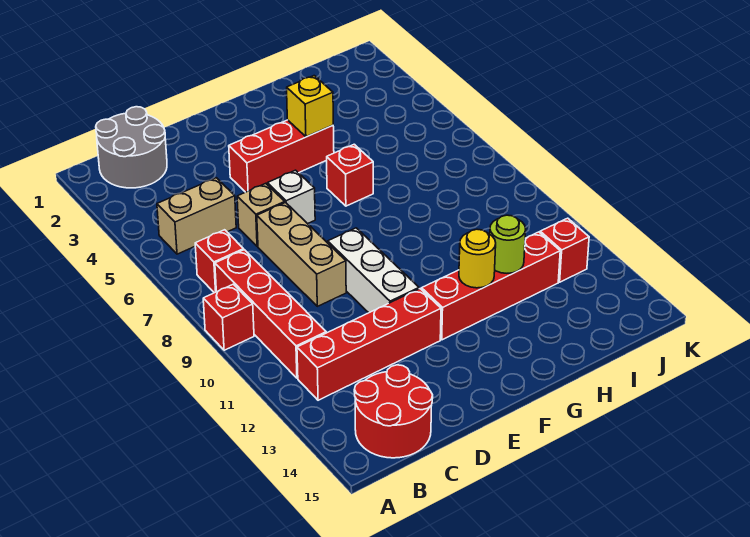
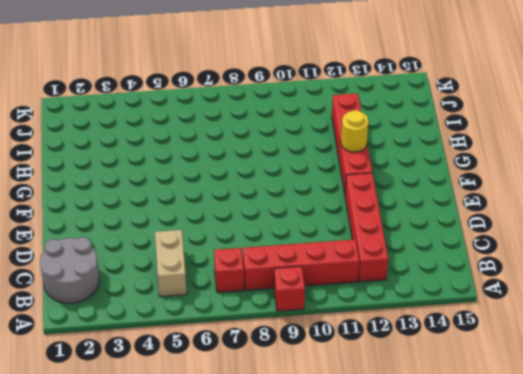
none -> red round brick B14:C15 level 1
none -> tan brick D6 level 1
none -> tan brick D7:D9 level 1

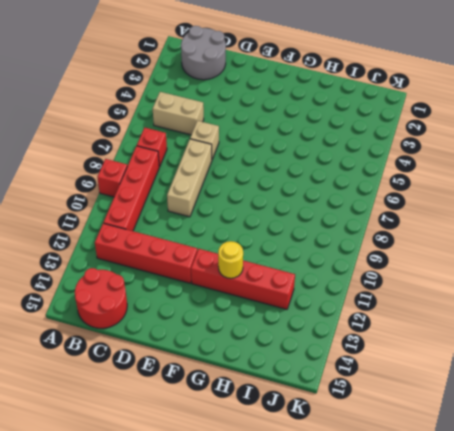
none -> red brick E4:G4 level 1
none -> white brick E6 level 1
none -> white brick E9:E11 level 1

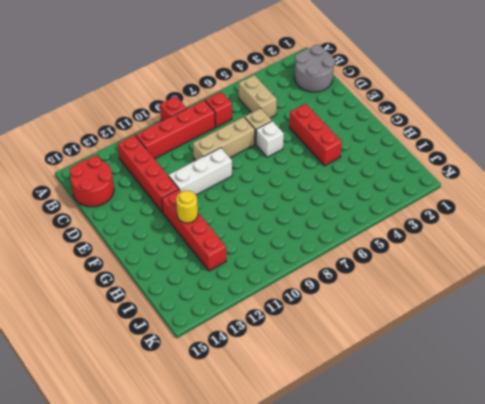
none -> red brick G6 level 1
none -> red brick J12 level 1
none -> yellow brick G4 level 2

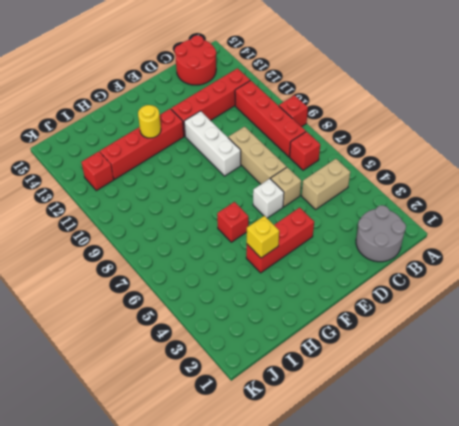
none -> lime round brick H12 level 2

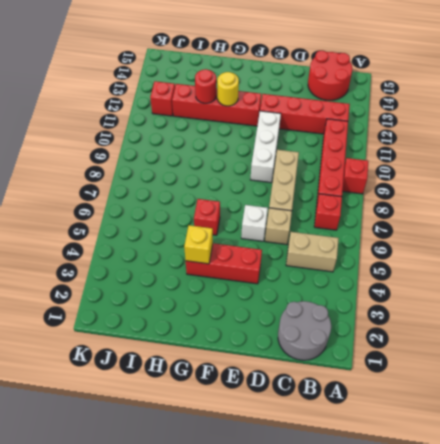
red round brick H12 level 2 -> lime round brick H12 level 2

